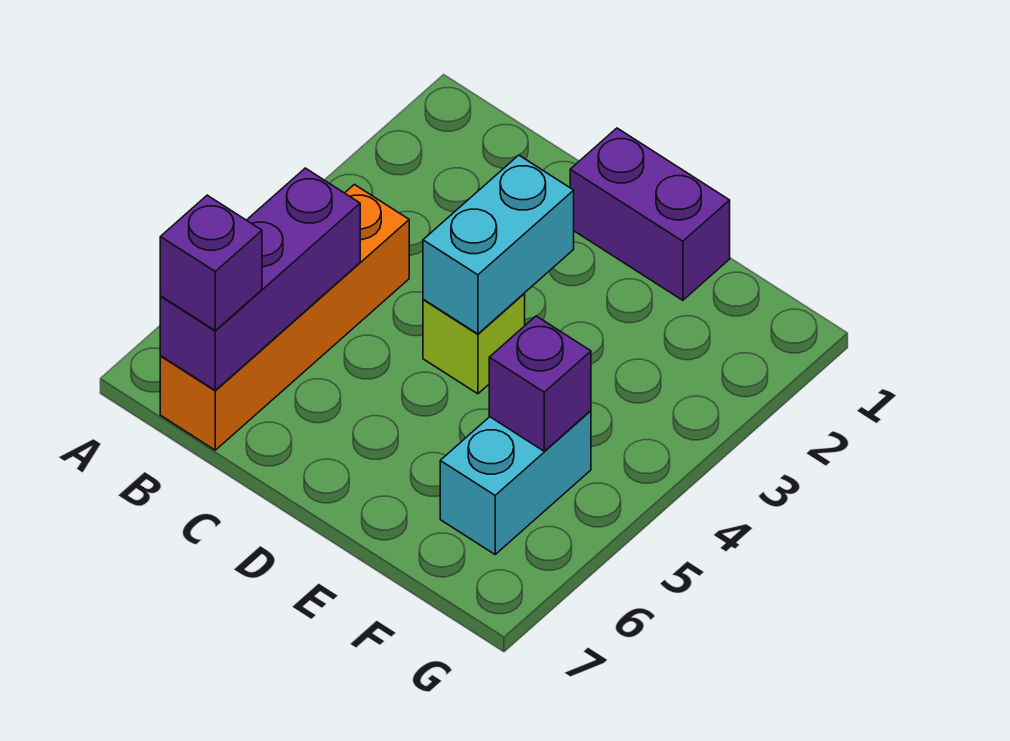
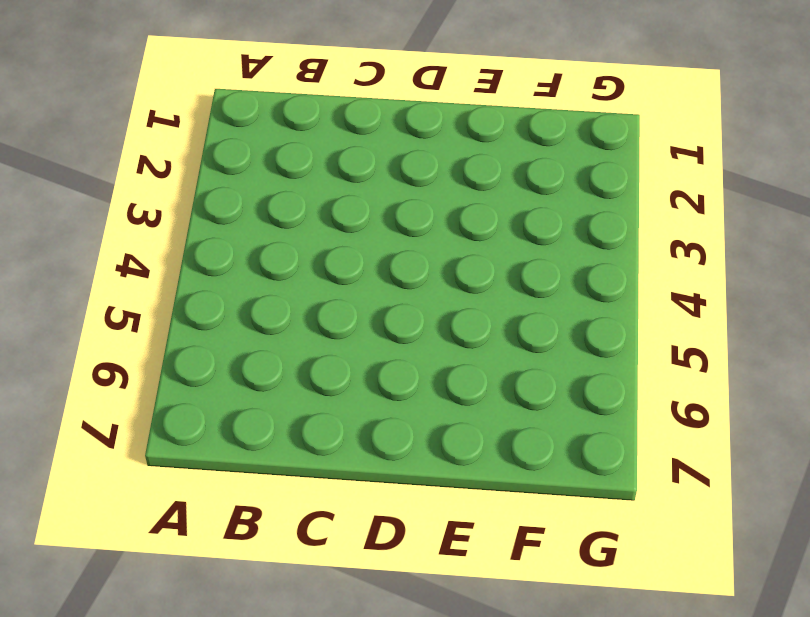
none -> orange brick B4:B7 level 1
none -> purple brick D1:E1 level 1

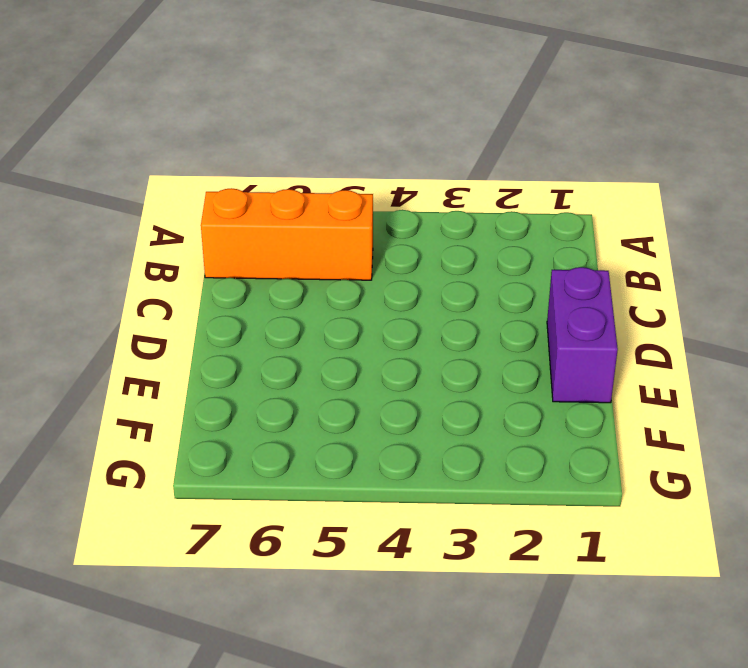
orange brick B5:B7 level 1 -> orange brick B4:B7 level 1
none -> lime brick D4 level 1
none -> cyan brick F5:F6 level 1

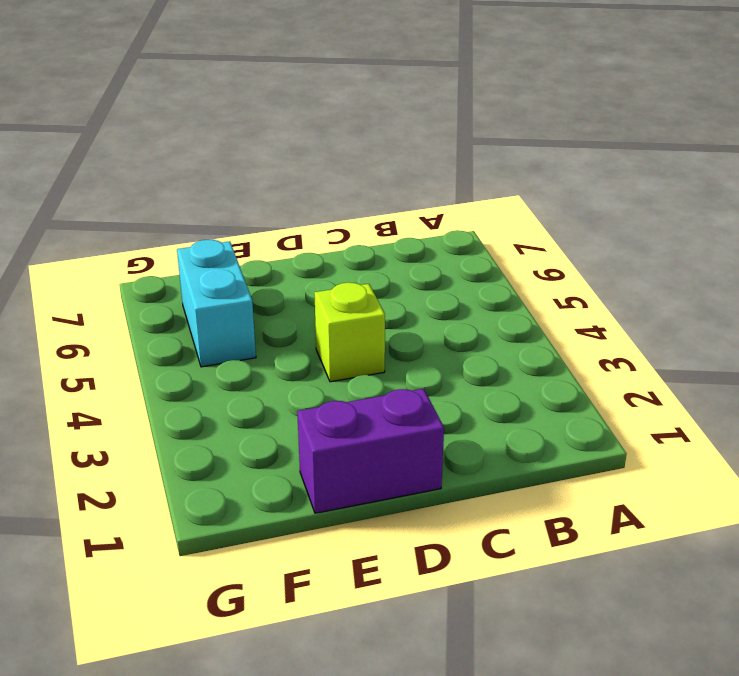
none -> orange brick B4:B7 level 1
none -> purple brick B5:B7 level 2

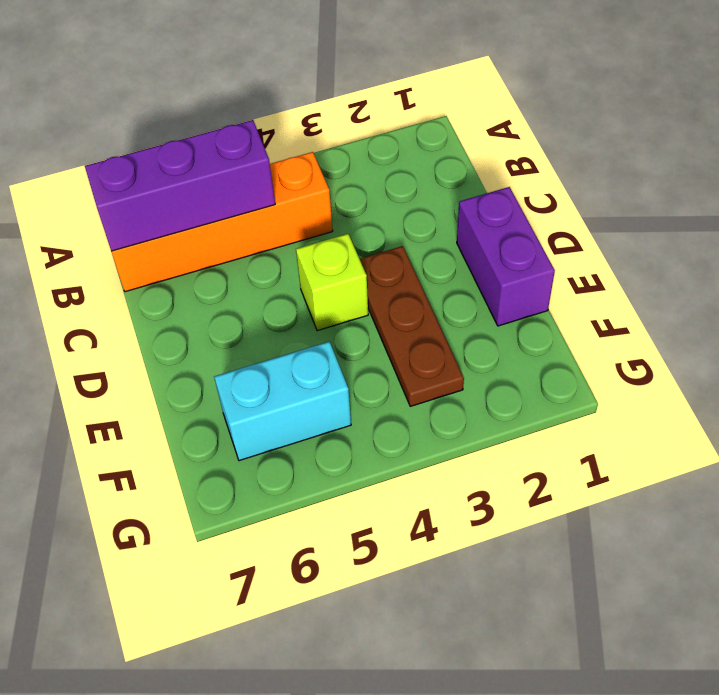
brown plate D3:F3 level 1 -> none
none -> cyan brick D3:D4 level 2
none -> purple brick F5 level 2

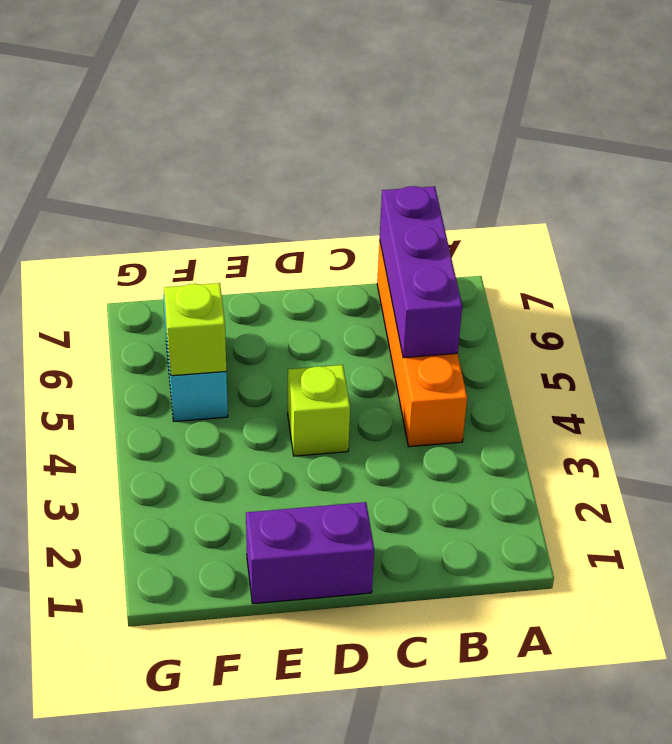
lime brick F5 level 2 -> purple brick F5 level 2
none -> cyan brick D3:D4 level 2
none -> purple brick B7 level 3

